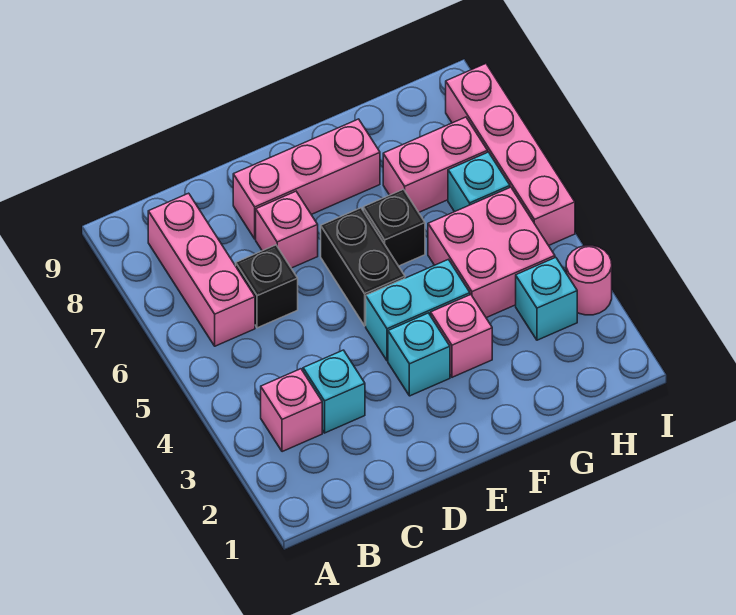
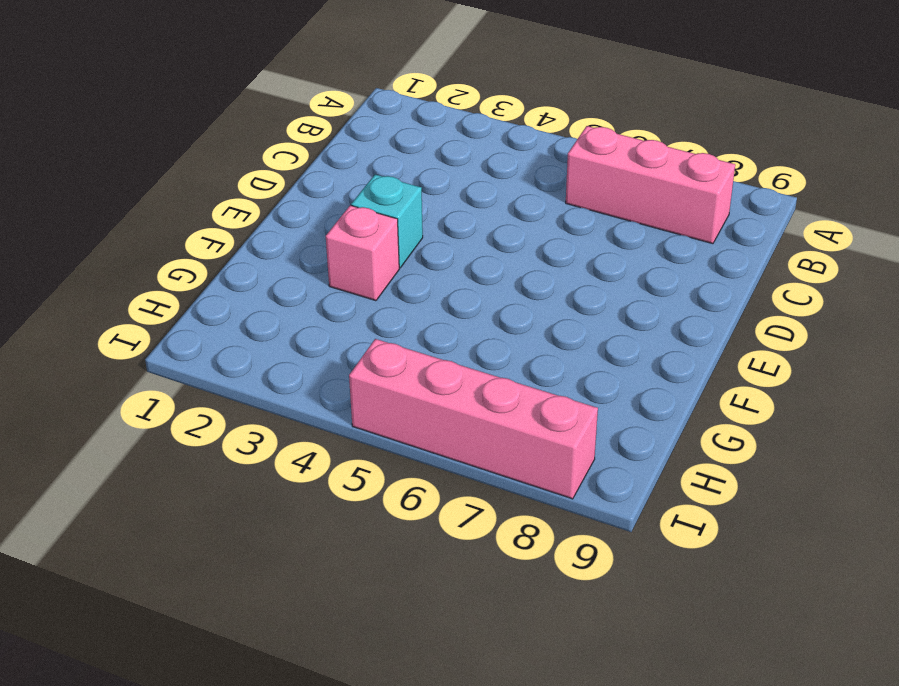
none -> pink brick B3 level 1
none -> cyan brick C3 level 1
none -> black brick C6 level 1

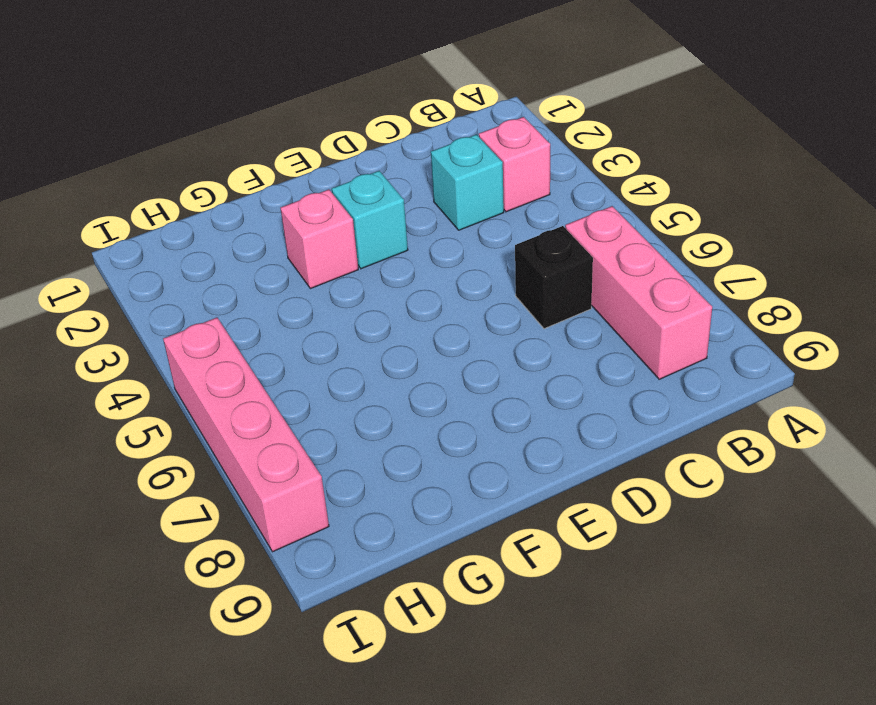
none -> pink brick D7 level 1
none -> pink brick D8:F8 level 1
none -> cyan brick E4:F4 level 1

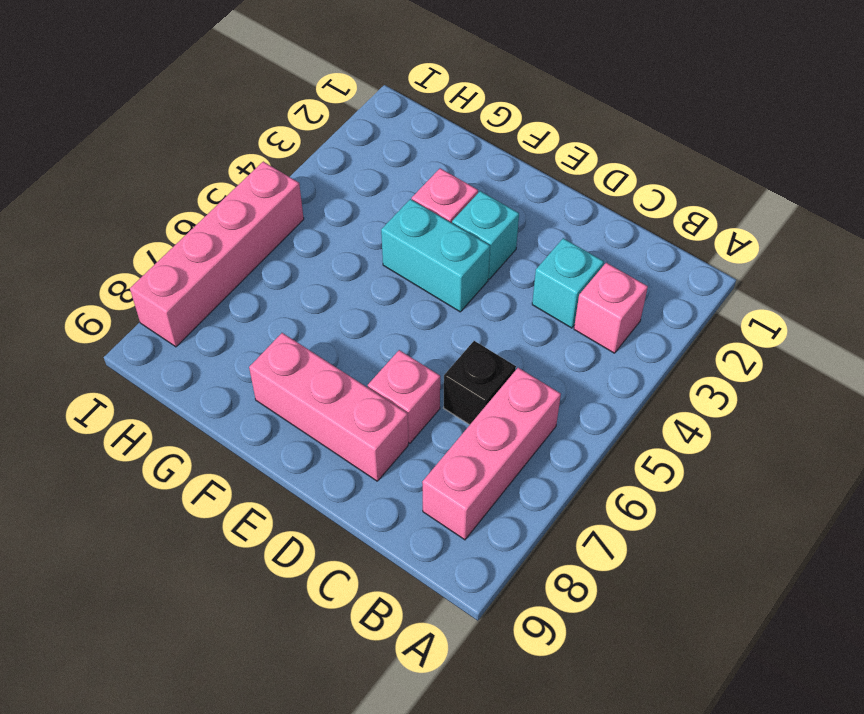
none -> black brick E5:E6 level 1
none -> black brick F6 level 1
none -> pink brick G4:H5 level 1

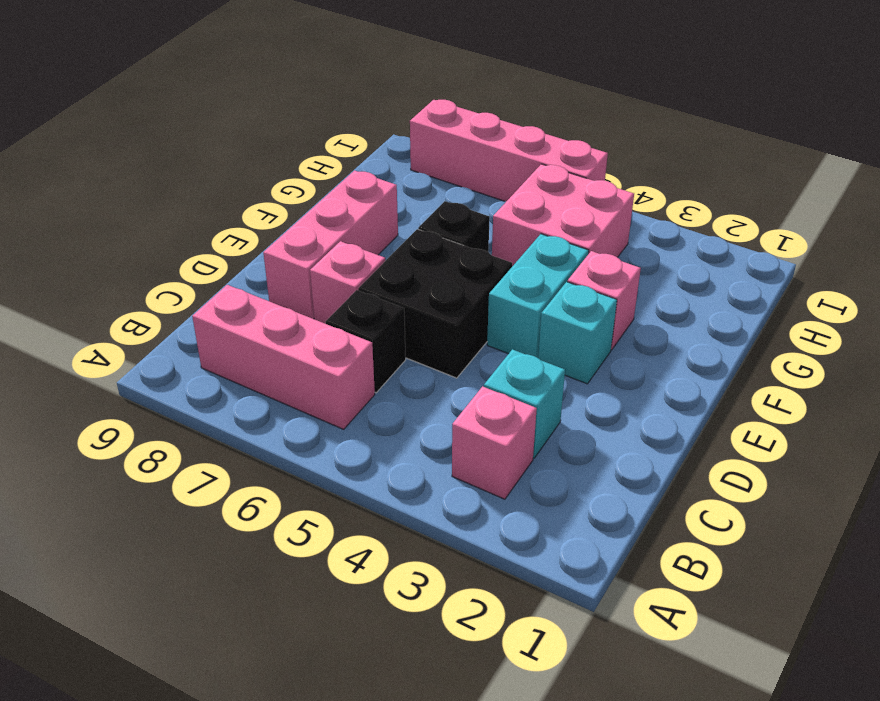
black brick D5:E6 level 1 -> black brick E5:E6 level 1
none -> pink brick G7:H7 level 1
none -> cyan brick H3 level 1
none -> cyan brick H6 level 1

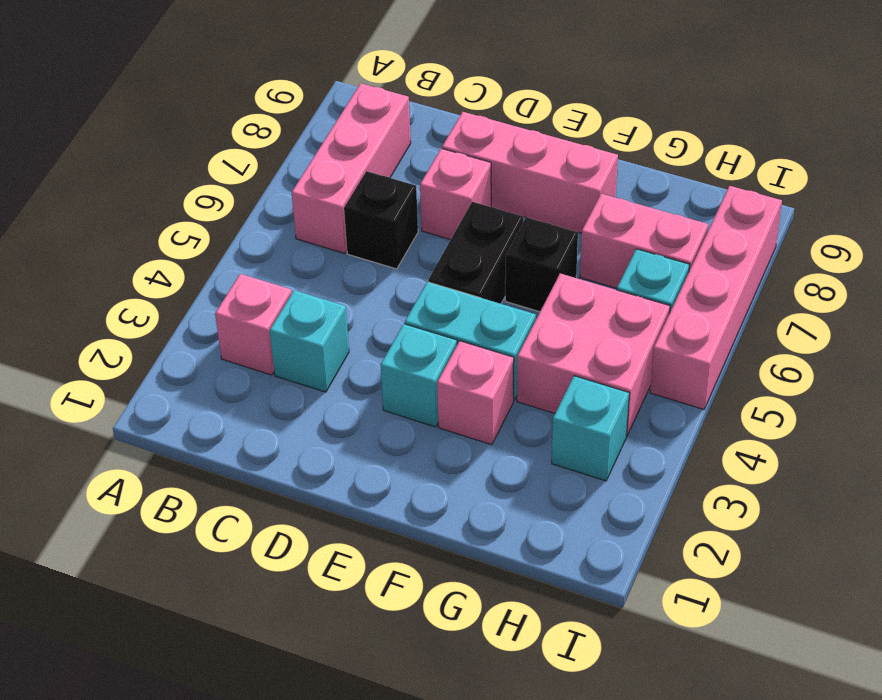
none -> pink round brick I3 level 1

